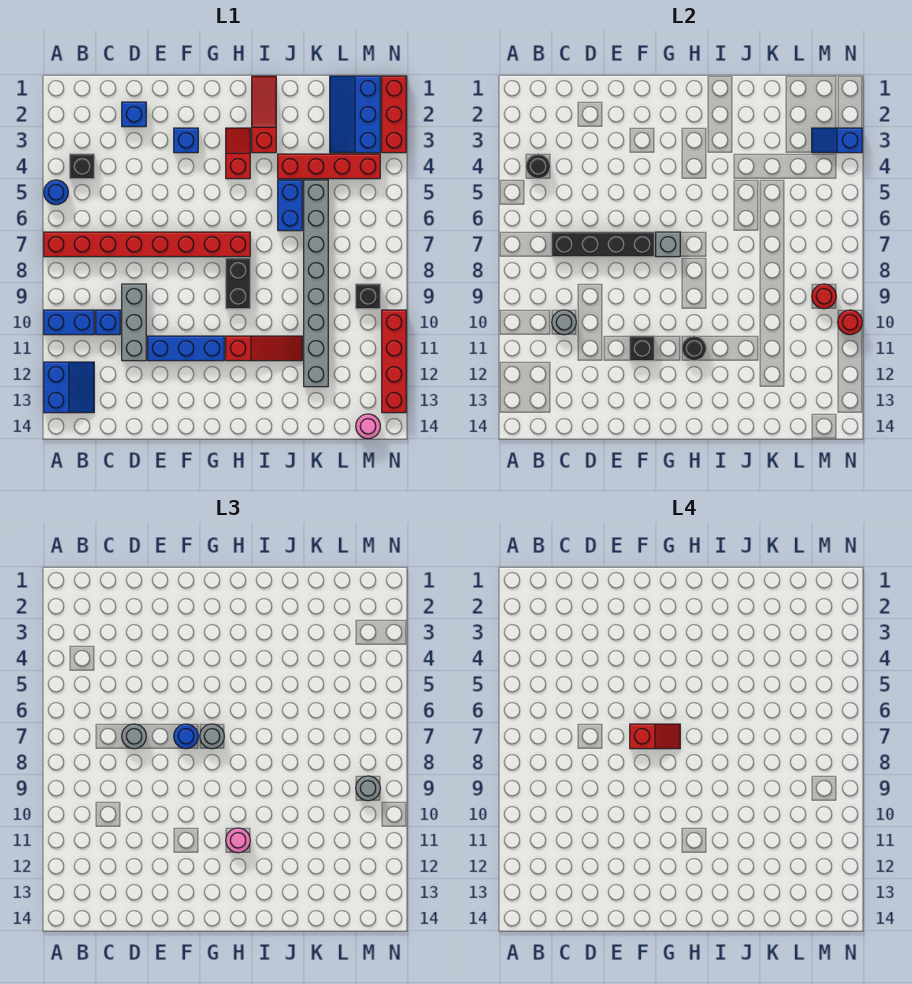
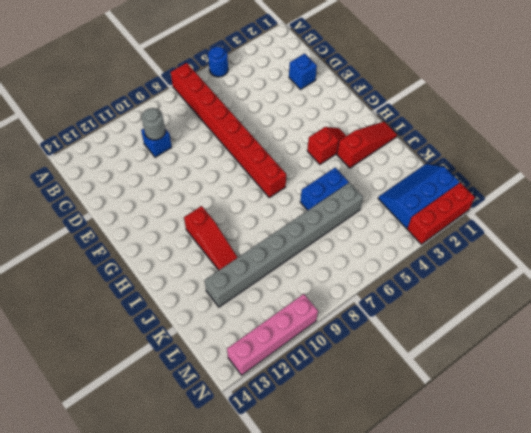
pink brick N10:N13 level 1 -> red brick N10:N13 level 1
none -> blue brick A10:B10 level 1
none -> blue slope A12:B13 level 1 top A
none -> black brick B4 level 1
none -> grey brick D9:D11 level 1

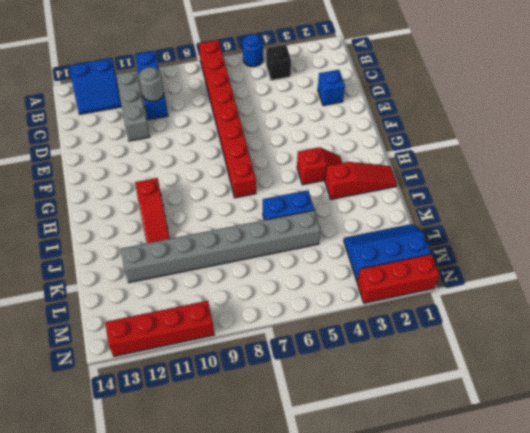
grey brick B11:D11 level 1 -> grey brick D9:D11 level 1
none -> blue brick E11:G11 level 1
none -> blue brick F3 level 1
none -> black brick H8:H9 level 1
none -> red brick J4:M4 level 1

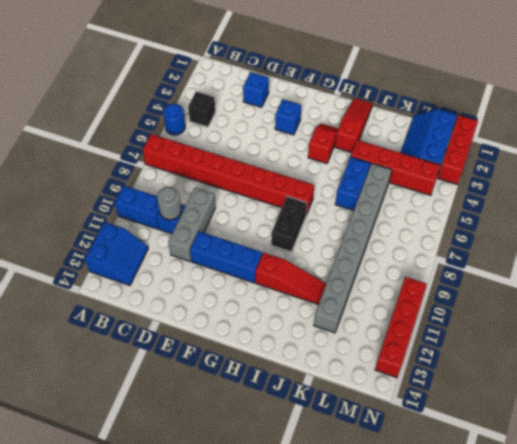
none -> black brick M9 level 1
none -> pink round brick M14 level 1
none -> black round brick B4 level 2
none -> black brick C7:F7 level 2

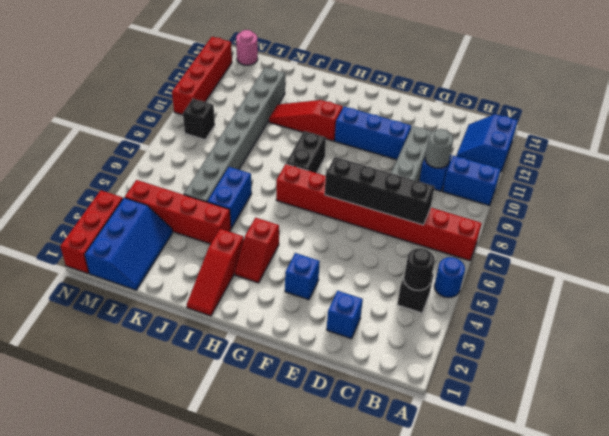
none -> black brick F11 level 2
none -> grey brick G7 level 2
none -> black round brick H11 level 2
none -> blue slope M3:N3 level 2 top N

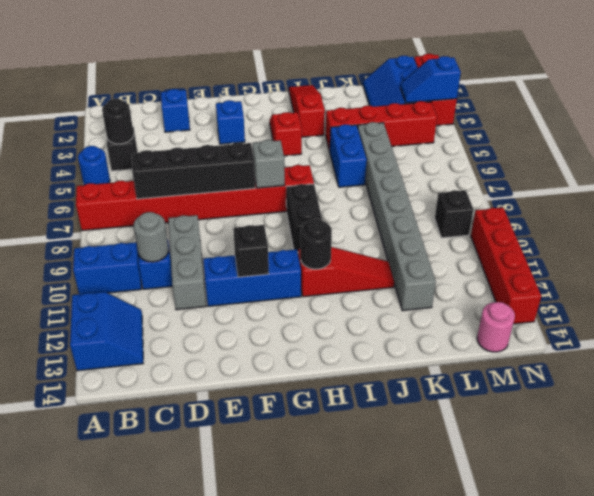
none -> red round brick M9 level 2
none -> red round brick N10 level 2
none -> grey round brick D7 level 3
none -> blue round brick F7 level 3

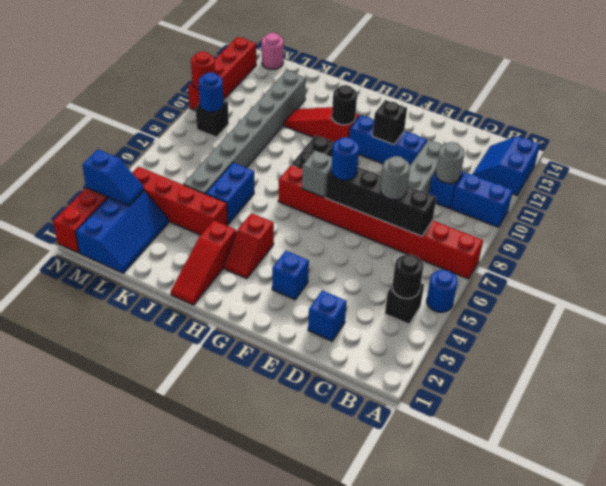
blue round brick M9 level 2 -> red round brick M9 level 2
none -> grey round brick G7 level 3
none -> pink round brick H11 level 3
none -> grey round brick M9 level 3
none -> red slope F7:G7 level 4 top F

